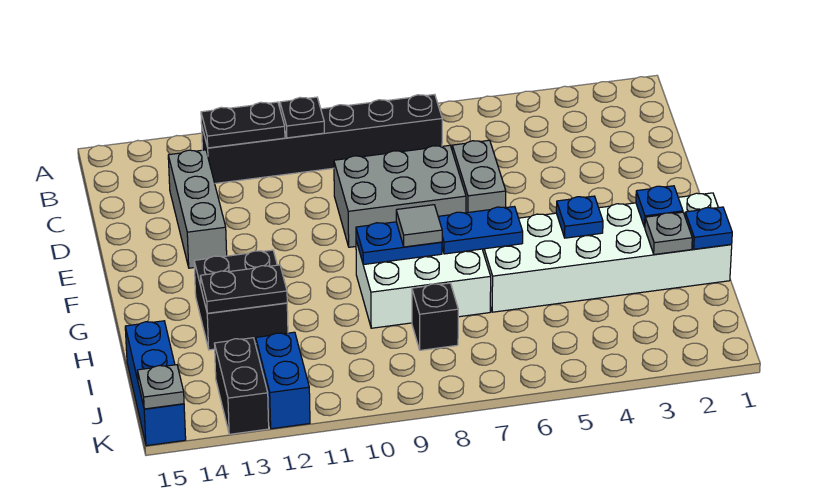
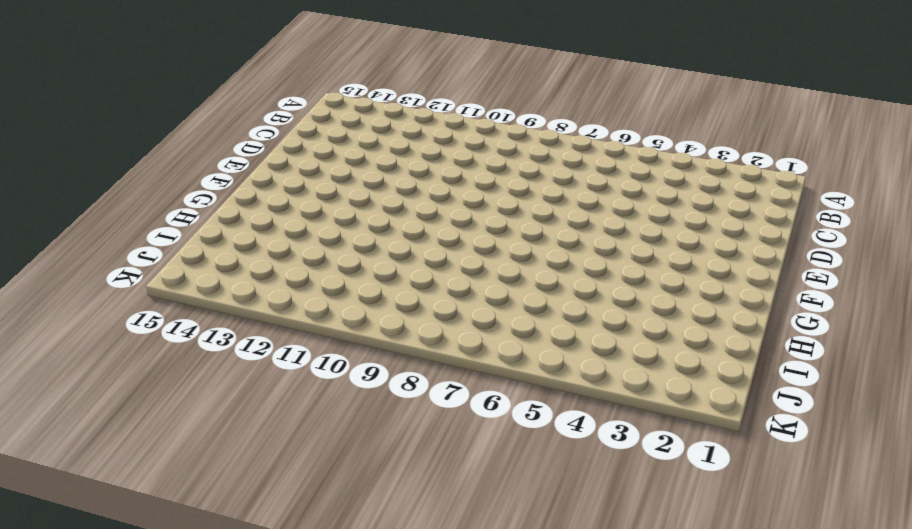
none -> black brick B7:B12 level 1
none -> grey brick C13:E13 level 1
none -> grey brick D6:E6 level 1

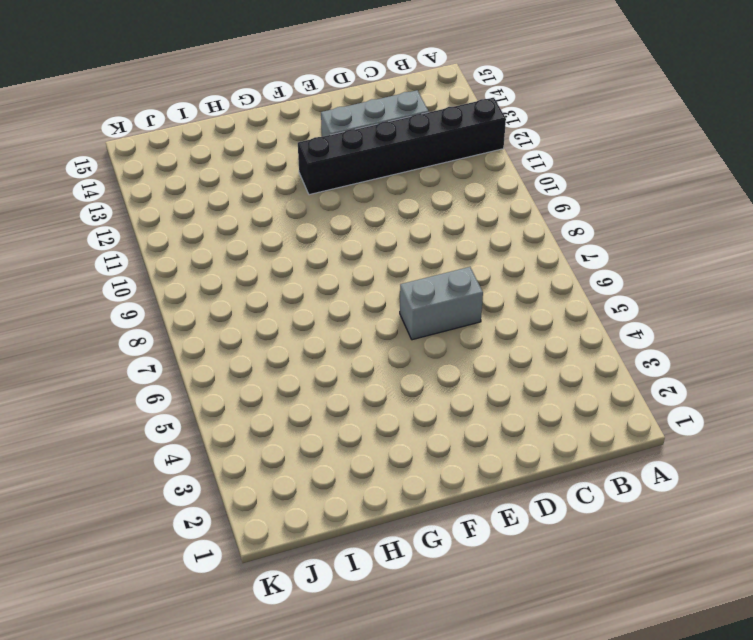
black brick A12:F12 level 1 -> black brick B7:B12 level 1
none -> grey brick D7:E9 level 1
none -> white brick G1:H6 level 1
none -> white brick G7:H9 level 1

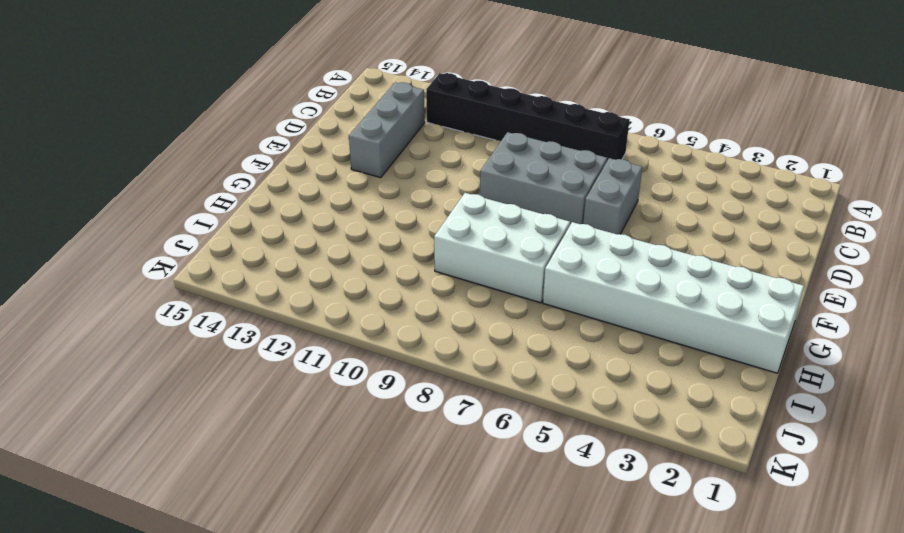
none -> black brick G12:H13 level 1
none -> black brick I8 level 1
none -> blue brick I15:K15 level 1

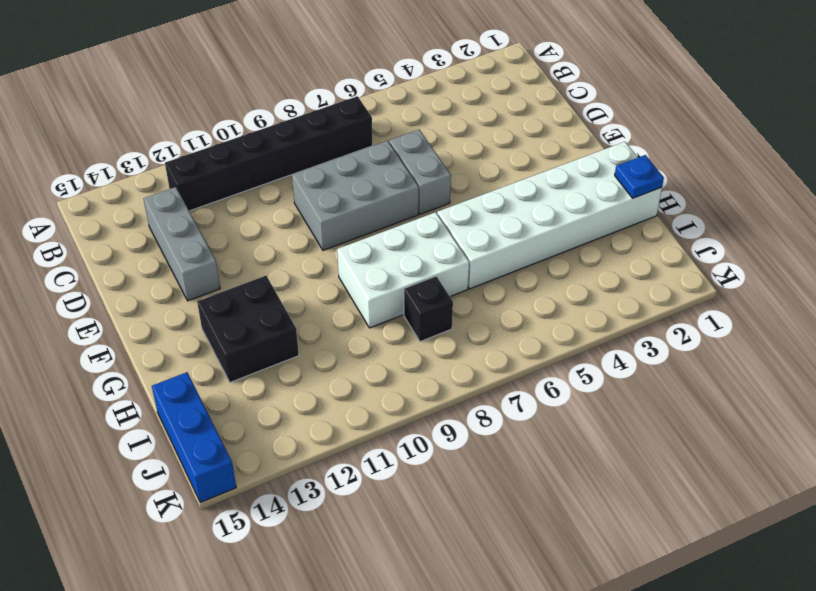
none -> blue brick J12:K12 level 1
none -> black brick J13:K13 level 1
none -> black plate B10 level 2

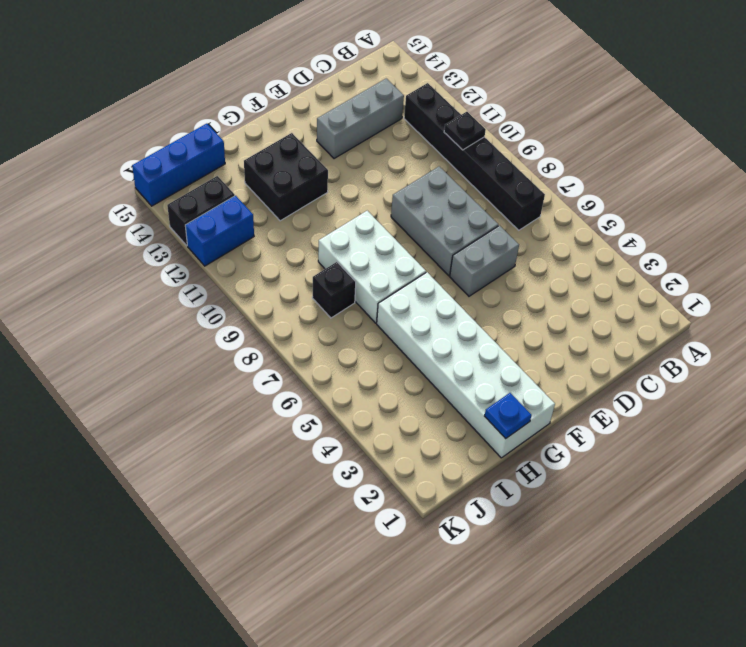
none -> black plate B11:B12 level 2
none -> blue plate G2 level 2
none -> blue plate G4 level 2

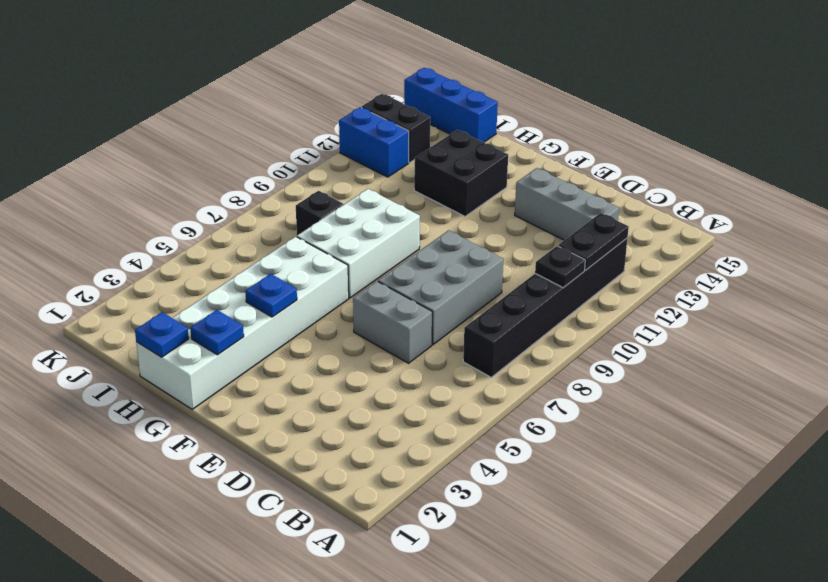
none -> blue plate G6:G7 level 2
none -> blue plate G8:G9 level 2
none -> grey plate H2 level 2

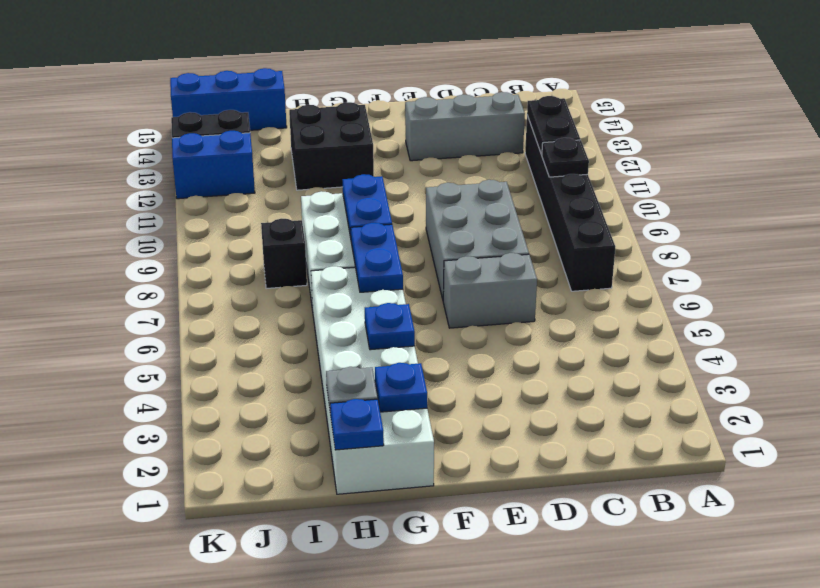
none -> black plate H12:H13 level 2
none -> grey plate K15 level 2
none -> grey tile G8 level 3

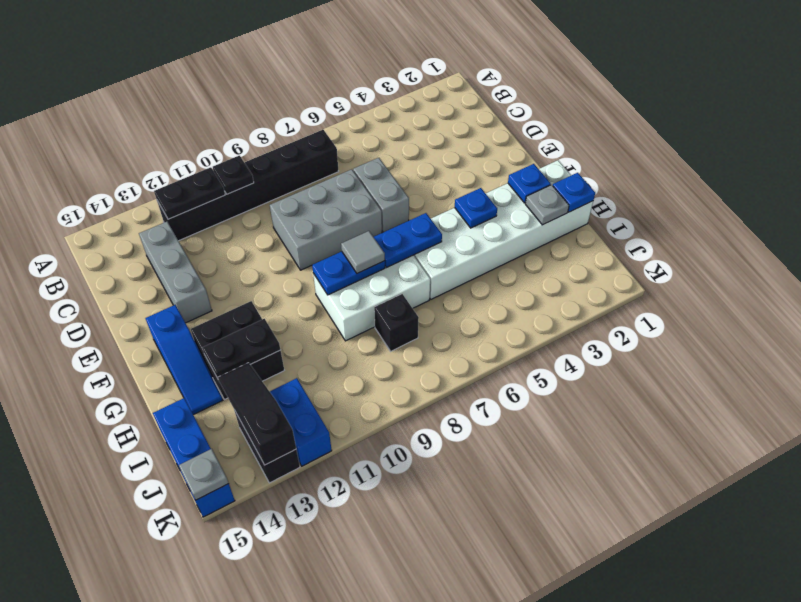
blue slope F14:H14 level 1 top F -> none
black slope I13:K13 level 2 top K -> none

